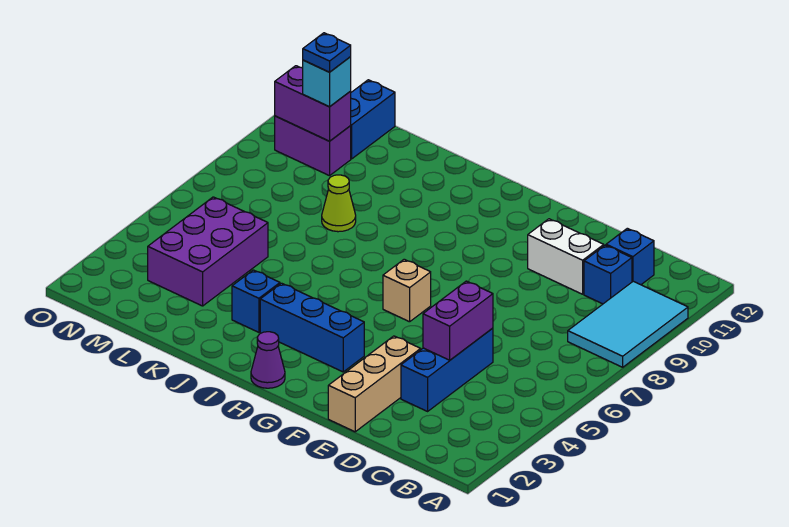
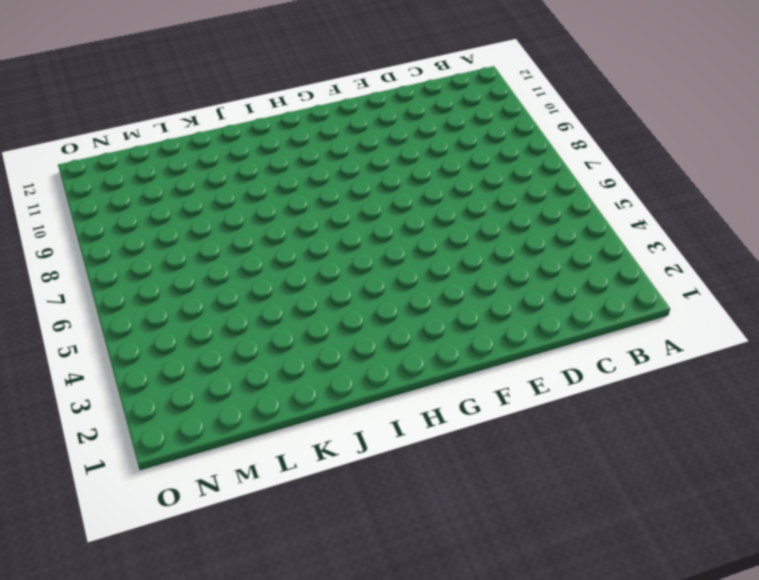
none -> cyan tile A8:B10 level 1
none -> blue brick C10 level 1
none -> blue brick C11 level 1

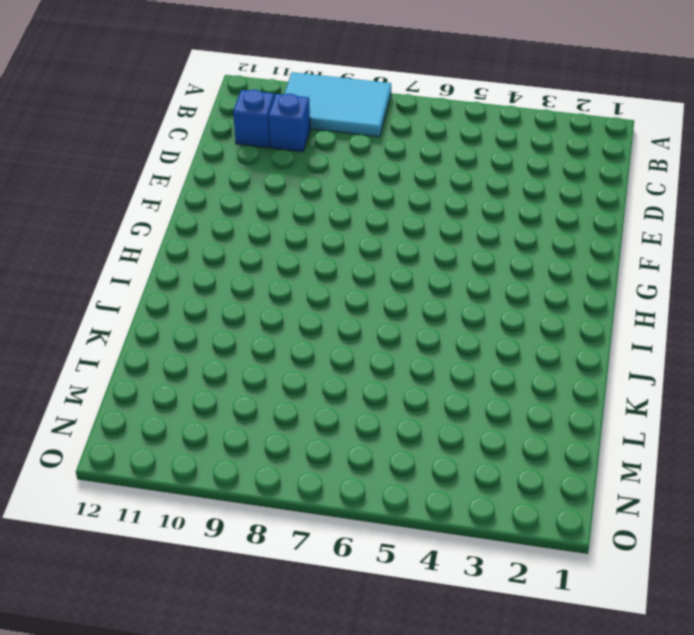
none -> blue brick D3:D5 level 1
none -> white brick D10:E10 level 1
none -> tan brick E1:E3 level 1

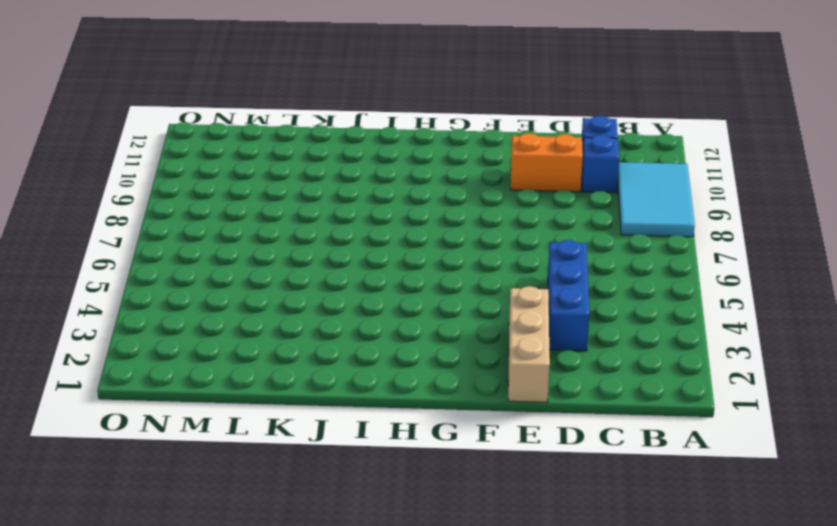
orange brick D10:E10 level 1 -> white brick D10:E10 level 1
none -> blue brick G3:I3 level 1
none -> tan brick G6 level 1
none -> purple cone H1 level 1

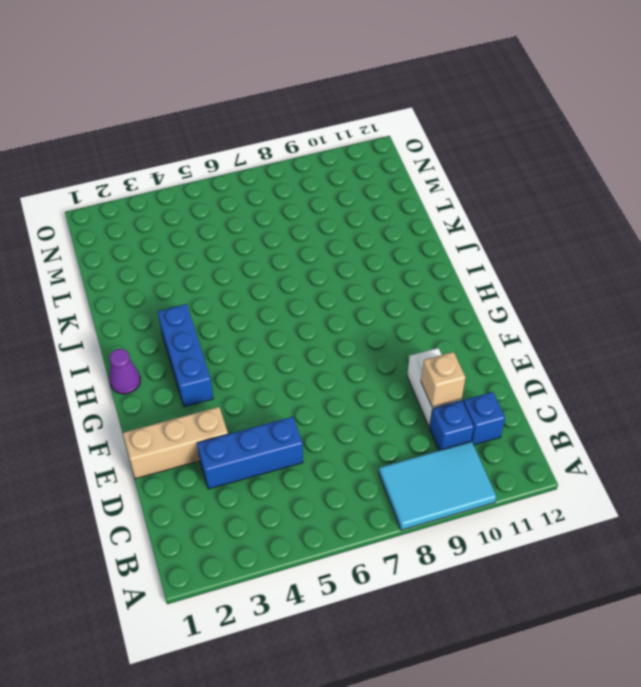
tan brick D10 level 2 -> tan brick G6 level 1
none -> blue brick J3 level 1
none -> lime cone K8 level 1
none -> purple brick L3:M5 level 1

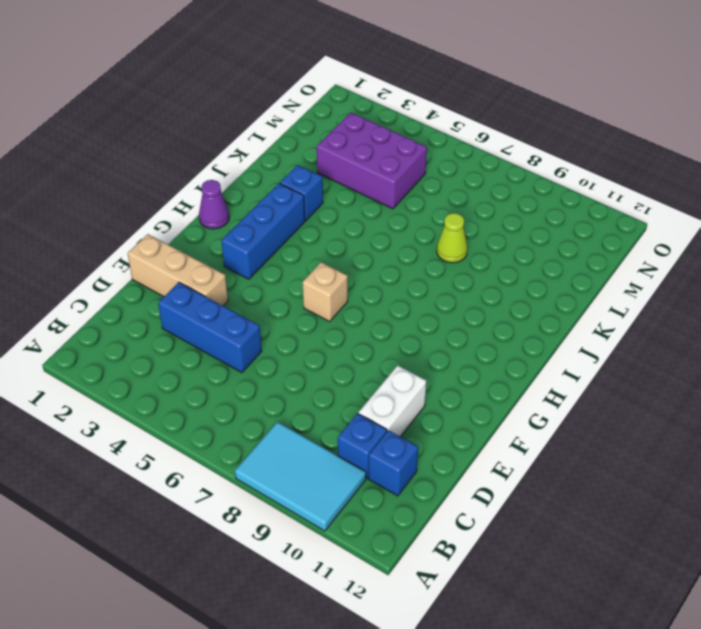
none -> purple brick M10:N10 level 1
none -> blue brick M11:M12 level 1
none -> purple brick D4:D5 level 2

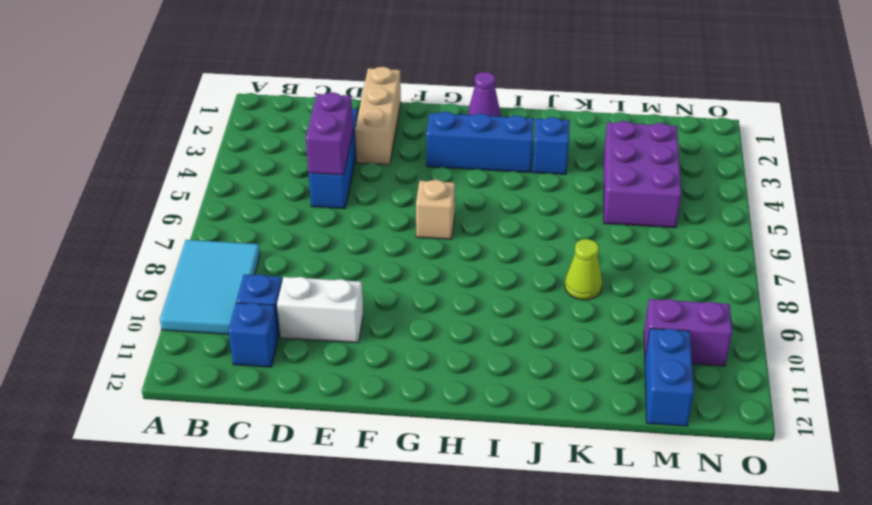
none -> purple brick M10:N10 level 2
none -> cyan brick M10 level 3
none -> blue plate M10 level 4

